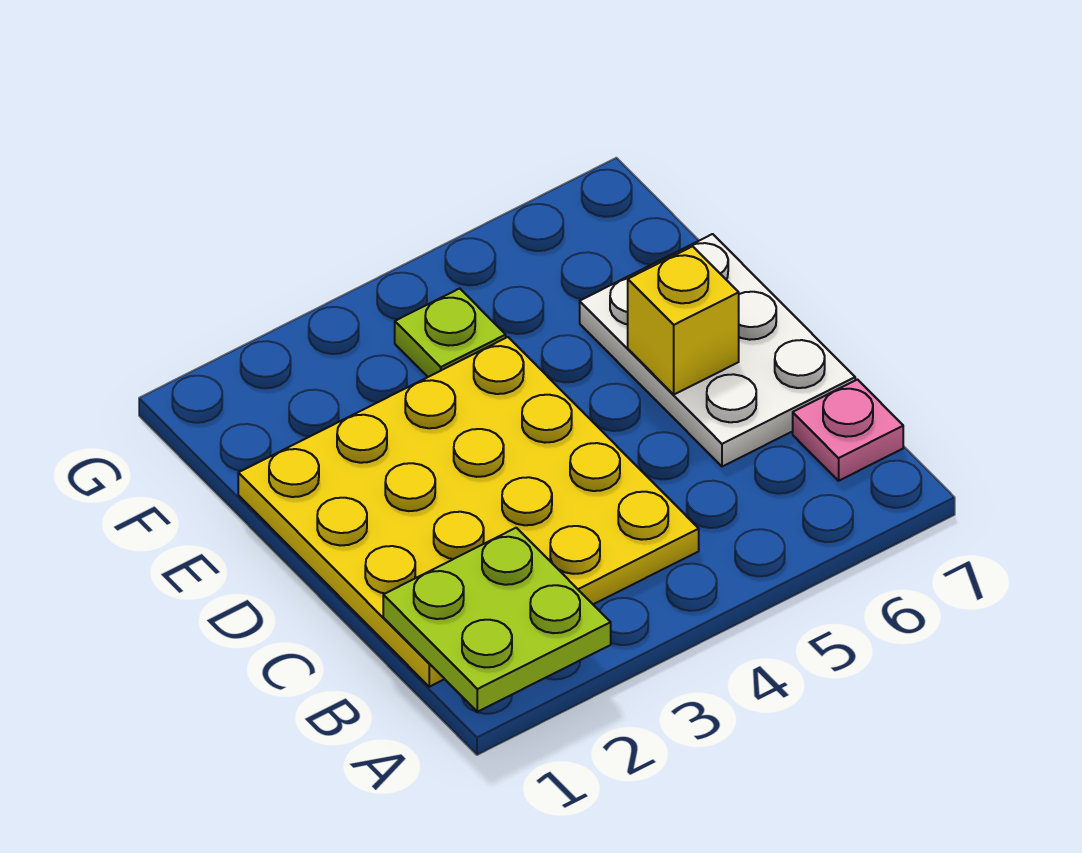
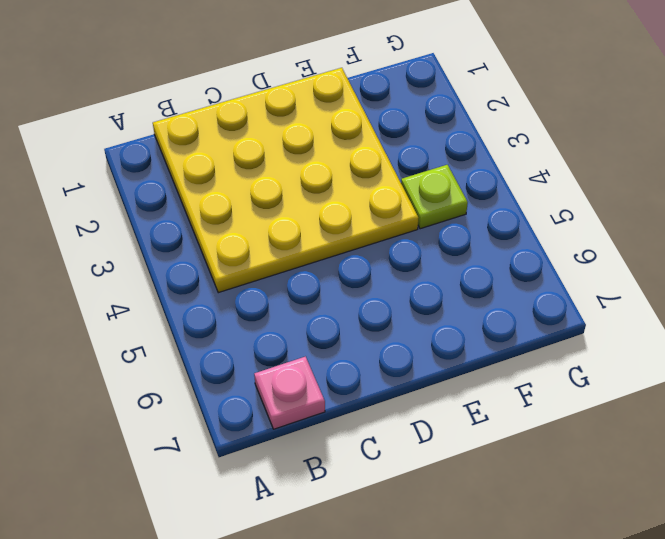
none -> white plate C6:E7 level 1
none -> lime plate A1:B2 level 2

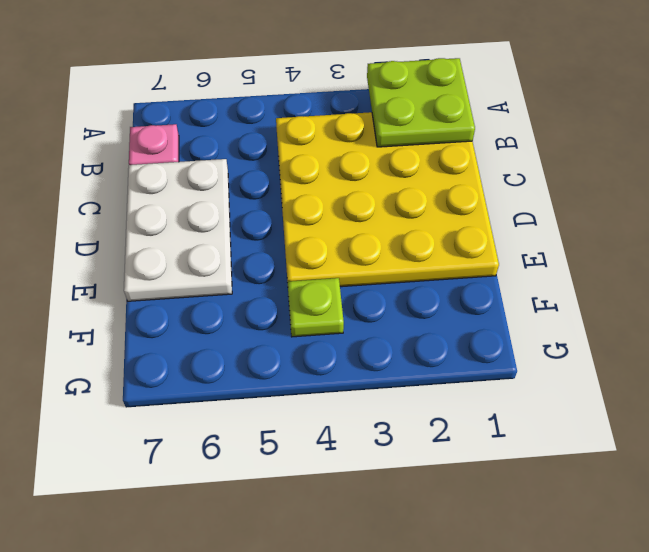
none -> yellow brick D6 level 2

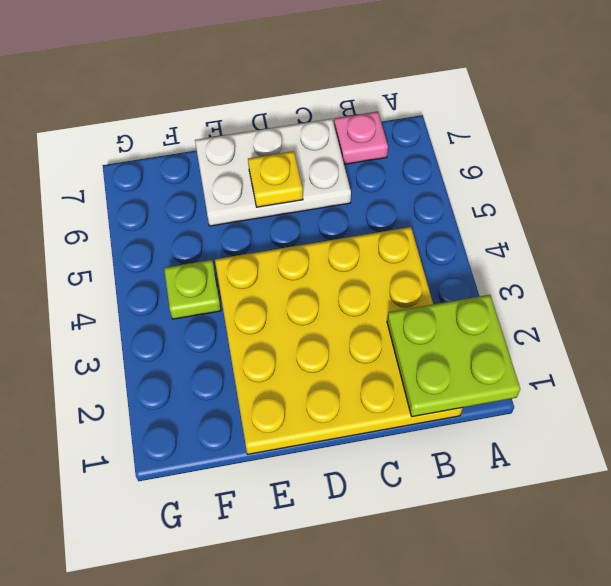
yellow plate D6 level 2 -> yellow brick D6 level 2

